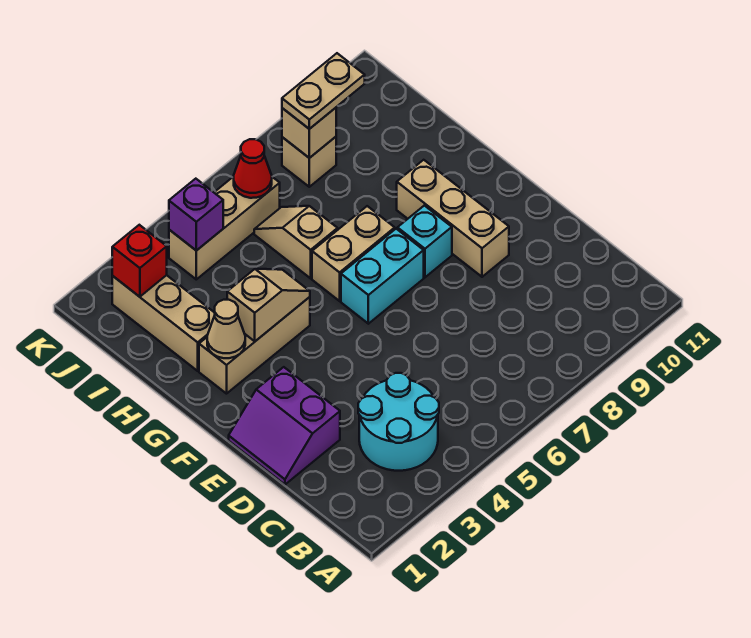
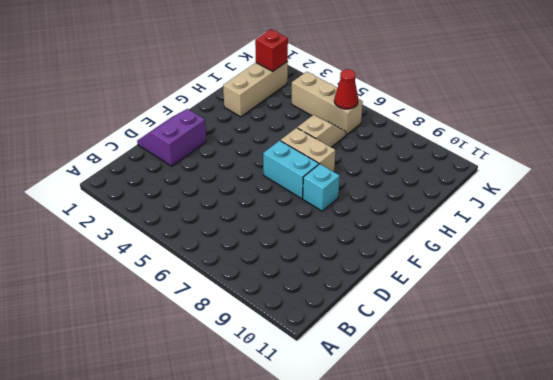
none -> cyan round brick B3:C4 level 1
none -> tan brick E9:G9 level 1
none -> tan brick G2:G4 level 1

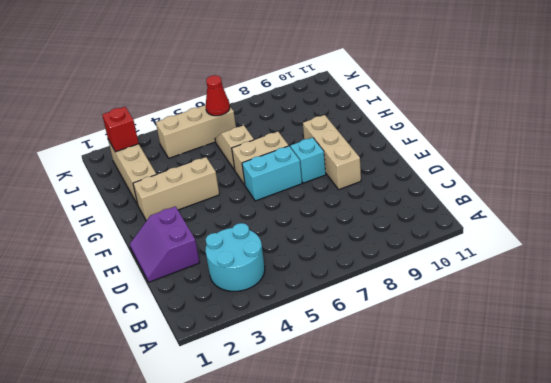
none -> tan brick J8 level 1
none -> tan cone G2 level 2
none -> tan slope G3:G4 level 2 top 3

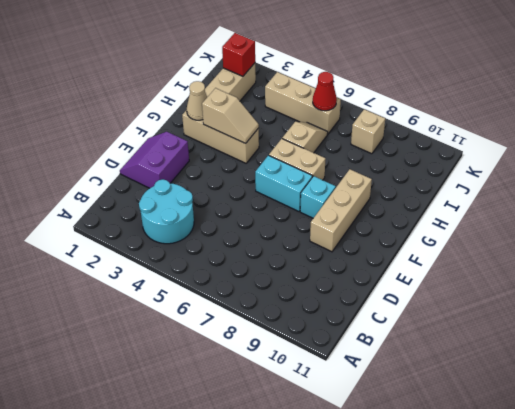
none -> purple brick J4 level 2
none -> tan brick J8 level 2
none -> tan plate J8:J9 level 3

